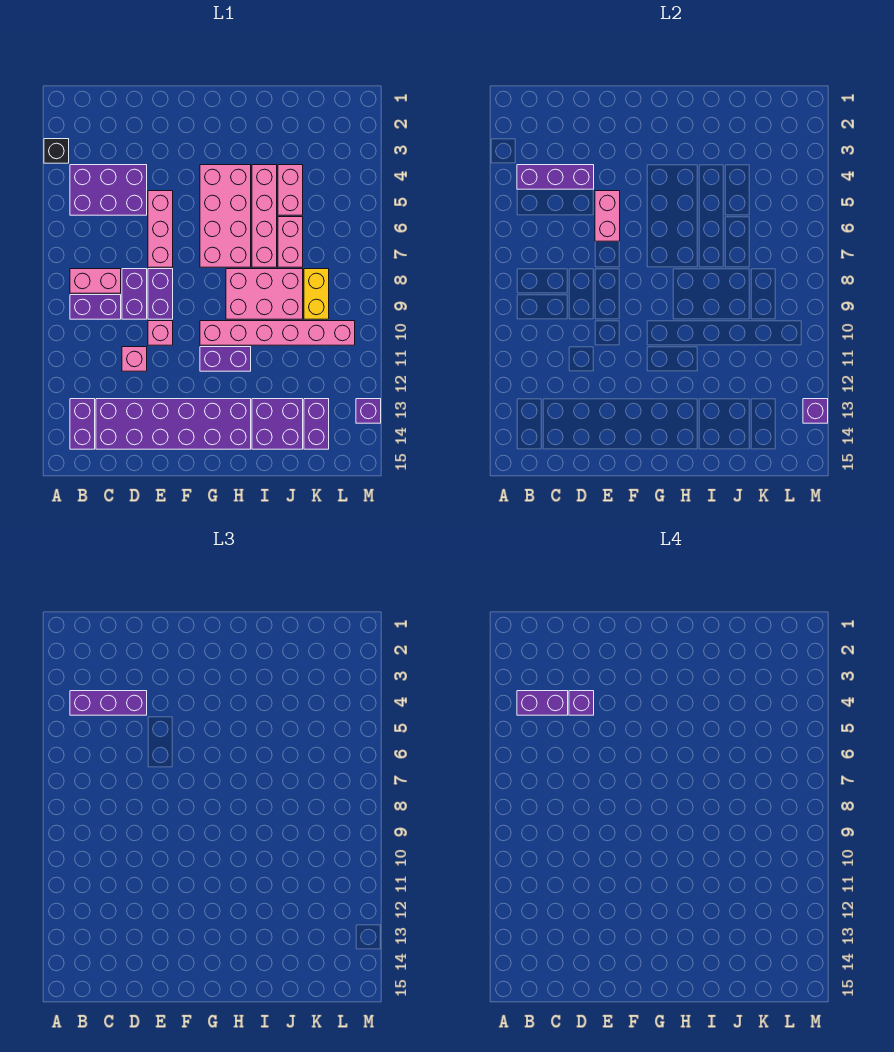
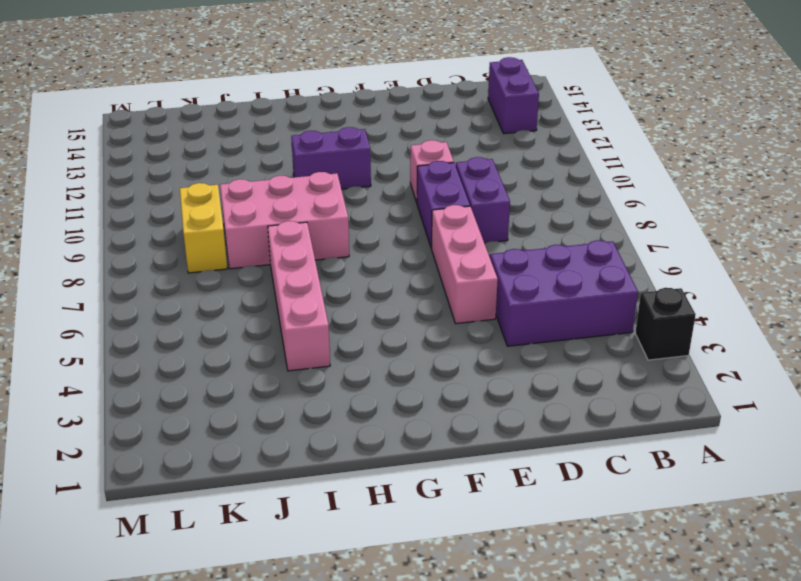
none -> pink brick B8:C8 level 1
none -> purple brick B9:C9 level 1
none -> purple brick C13:H14 level 1

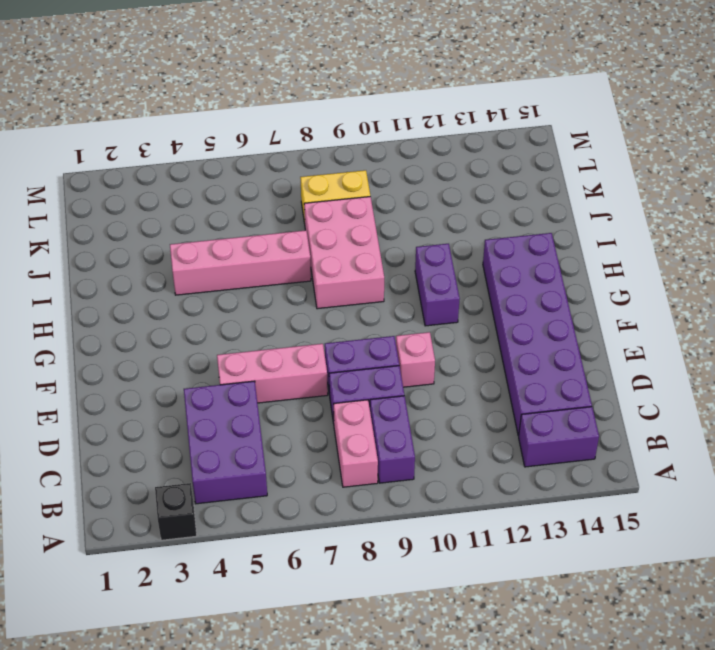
none -> pink brick D11 level 1
none -> pink brick G4:H7 level 1
none -> pink brick G10:L10 level 1

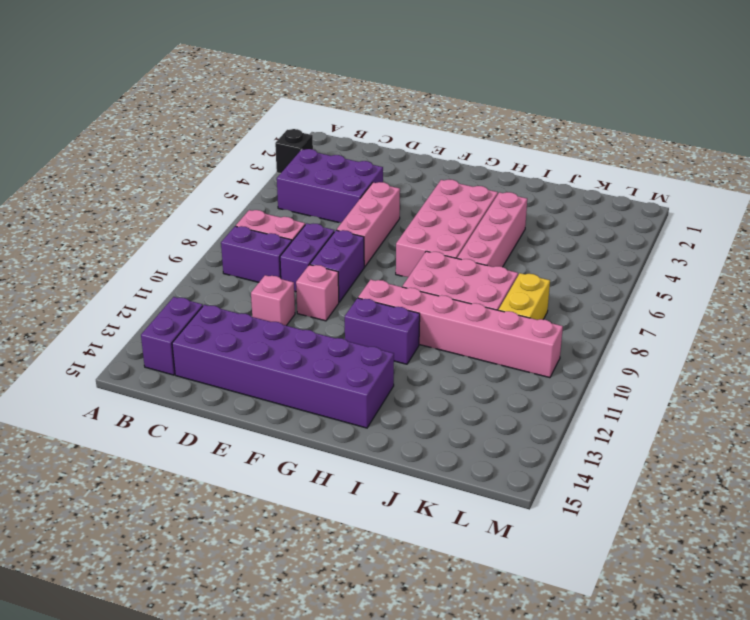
none -> purple brick I13:J14 level 1
none -> pink brick J4:J5 level 1
none -> pink brick J6:J7 level 1

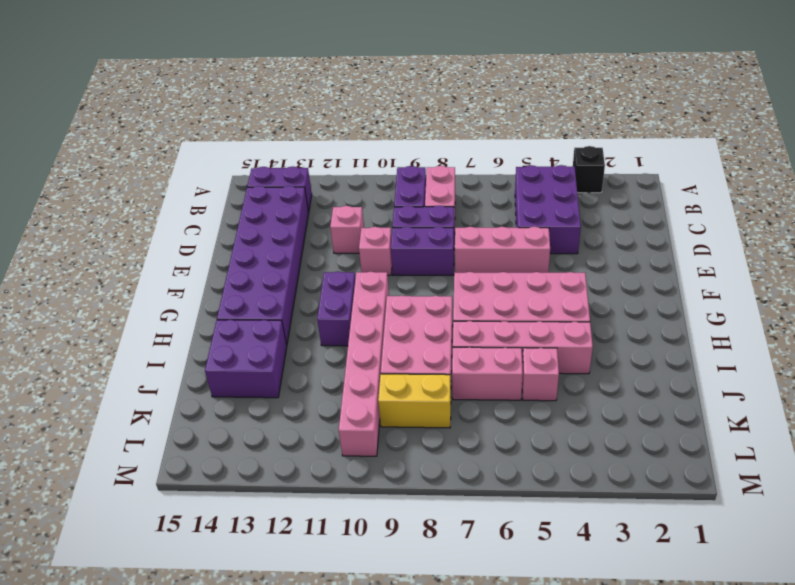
pink brick J5 level 1 -> pink brick J4:J5 level 1
none -> purple brick K13:K14 level 1
none -> purple brick M13 level 1
none -> purple brick B4:D4 level 2

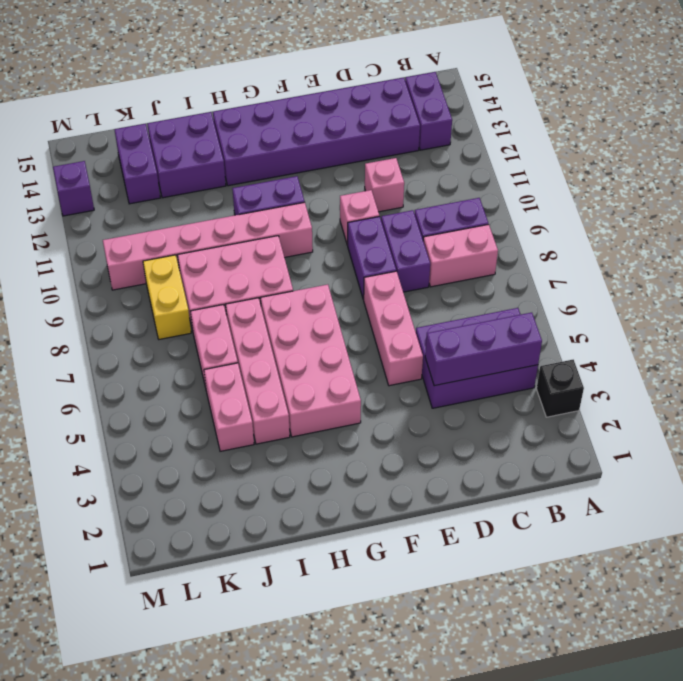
none -> pink brick E5:E6 level 2
none -> purple brick M13 level 2
none -> purple brick B4:D4 level 3

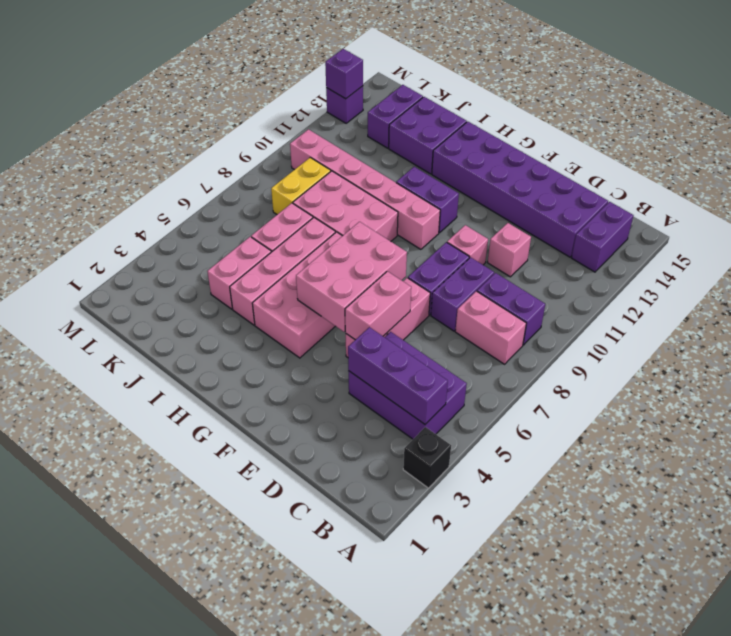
pink brick F5:G7 level 2 -> none
none -> purple brick B4:D4 level 3
none -> purple brick B4:C4 level 4
none -> purple brick D4 level 4

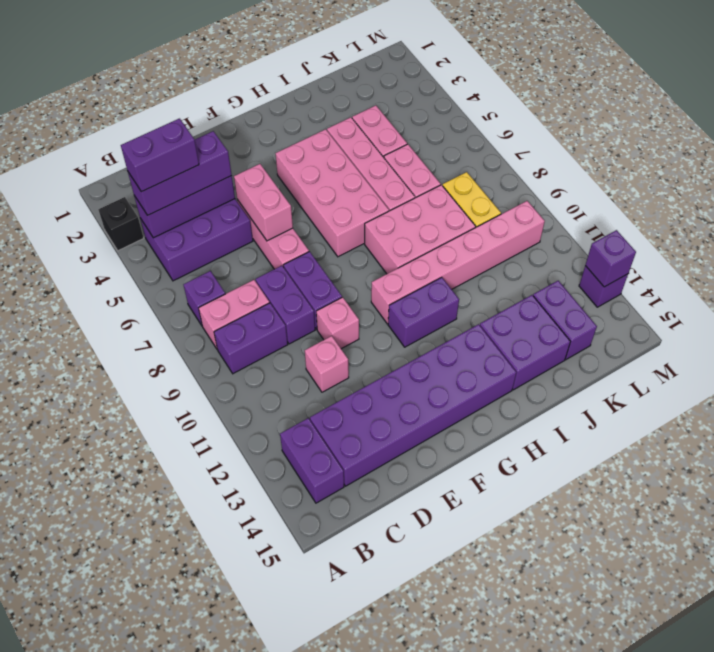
purple brick B7 level 1 -> purple brick D4 level 4

